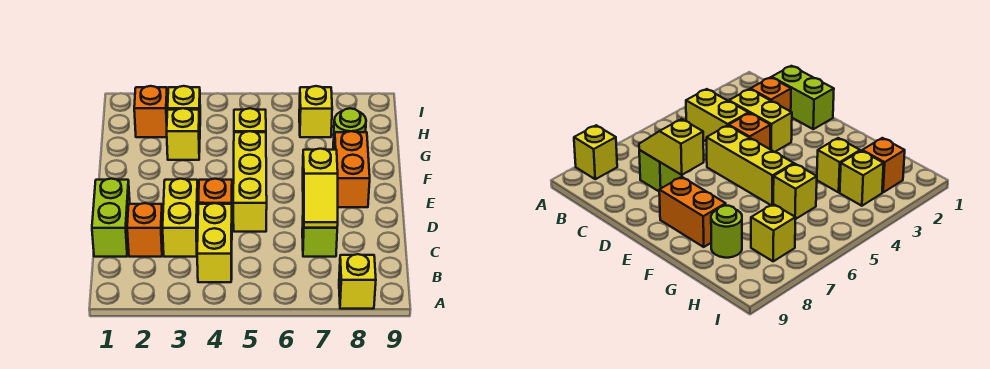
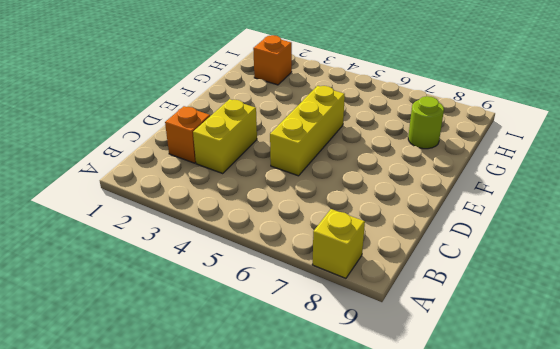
none -> yellow brick B4:C4 level 1
none -> lime brick C1:D1 level 1
none -> lime brick C7 level 1

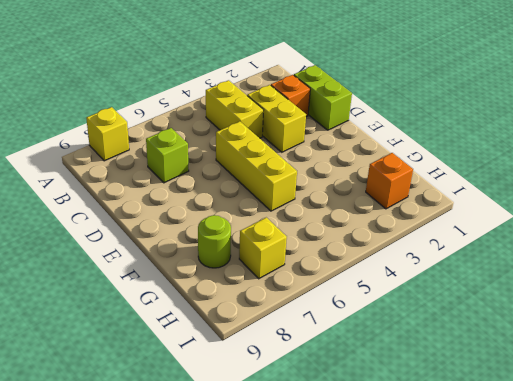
none -> orange brick D4 level 1
none -> orange brick E8:F8 level 1
none -> yellow brick G3 level 1

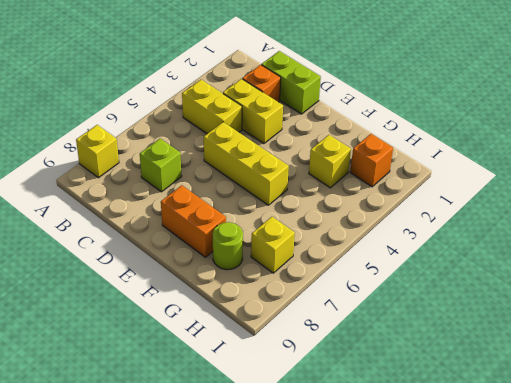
none -> orange brick D4 level 1
none -> yellow brick G5 level 1
none -> yellow brick H3 level 1

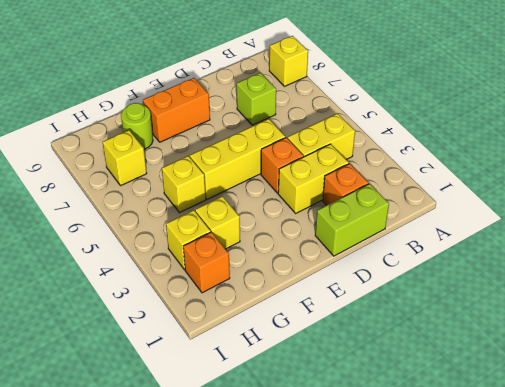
none -> yellow slope C7:D7 level 2 top D

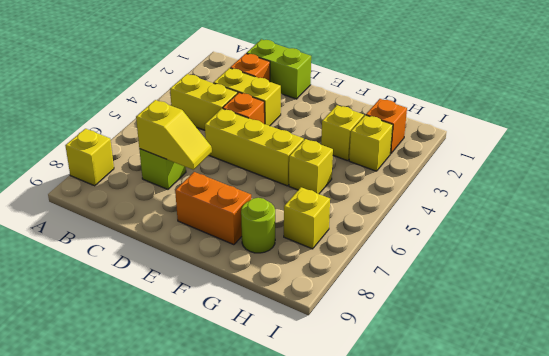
yellow slope C7:D7 level 2 top C -> yellow slope C7:D7 level 2 top D

